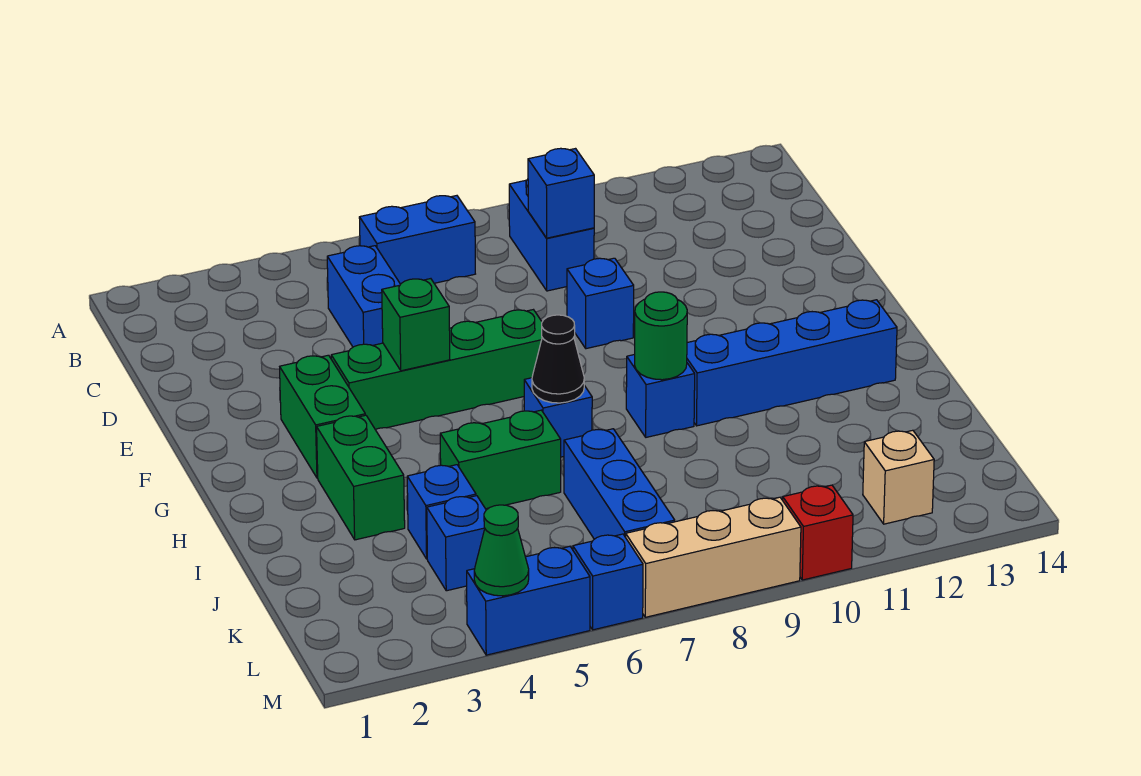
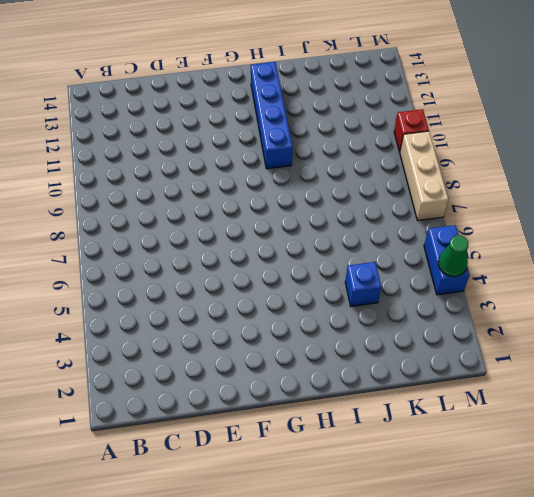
none -> blue brick B6:B7 level 1
none -> blue brick B9:C9 level 1
none -> blue brick C5:D5 level 1

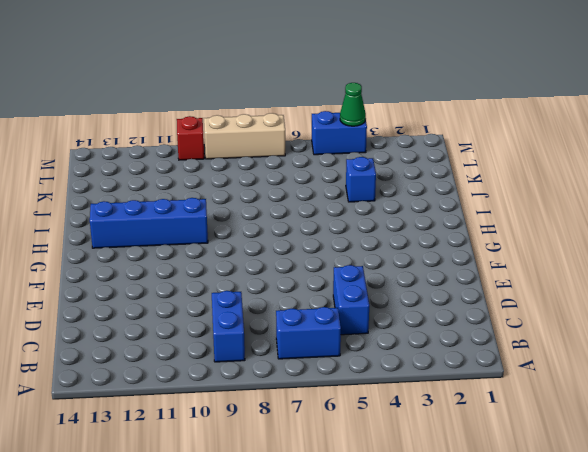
none -> blue brick E9 level 1
none -> green brick F3:G3 level 1
none -> green brick F4:F7 level 1

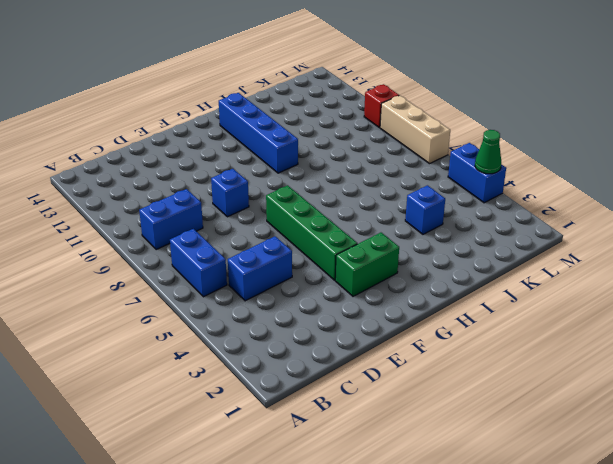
none -> green brick H3:I3 level 1
none -> blue brick H7 level 1
none -> blue brick H9 level 1

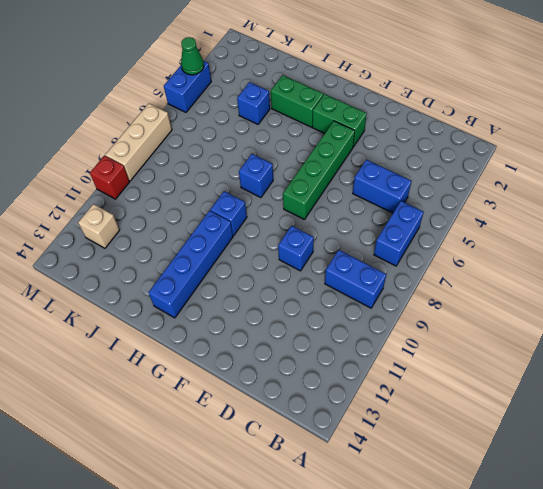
none -> green brick I5:I6 level 1
none -> blue brick J7:L7 level 1
none -> blue brick K4 level 1

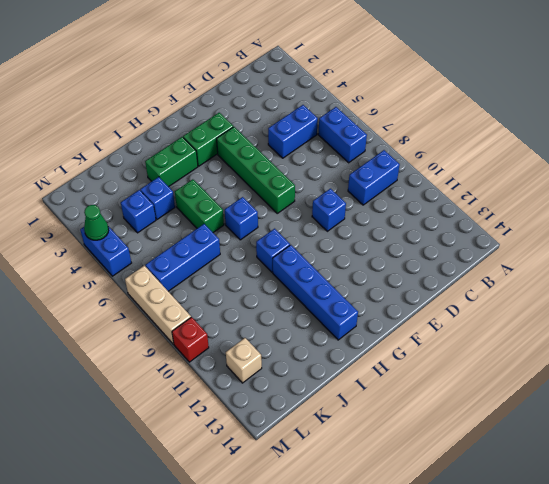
none -> blue brick M6 level 1
none -> blue brick C9 level 2
none -> green brick F5 level 2

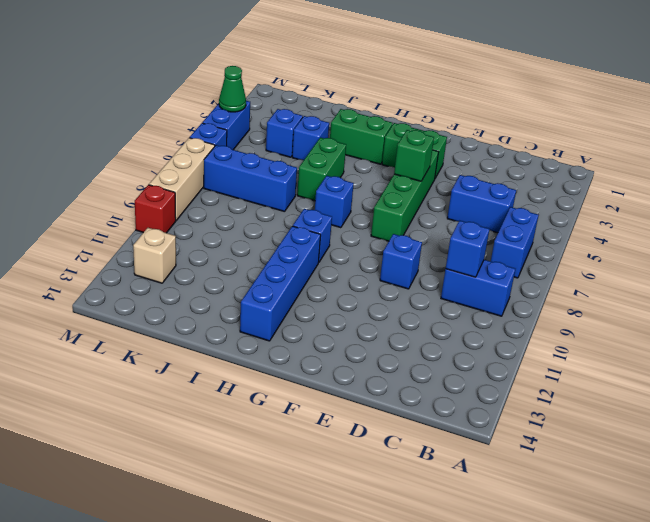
none -> black cone H7 level 2
none -> green round brick H9 level 2

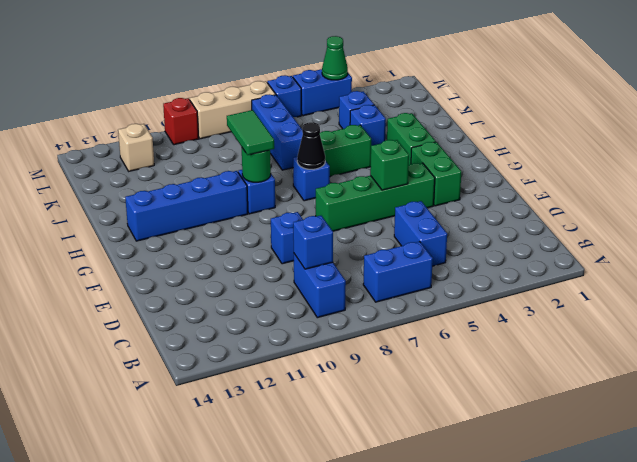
green tile H9:I9 level 3 -> none

